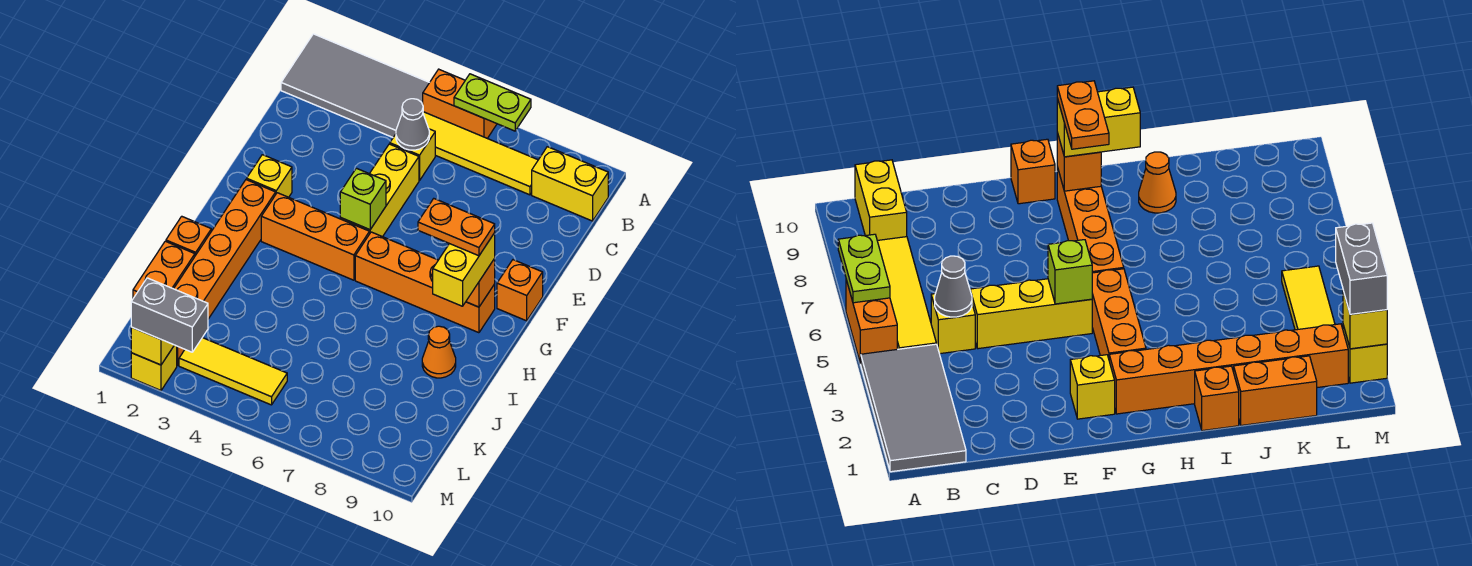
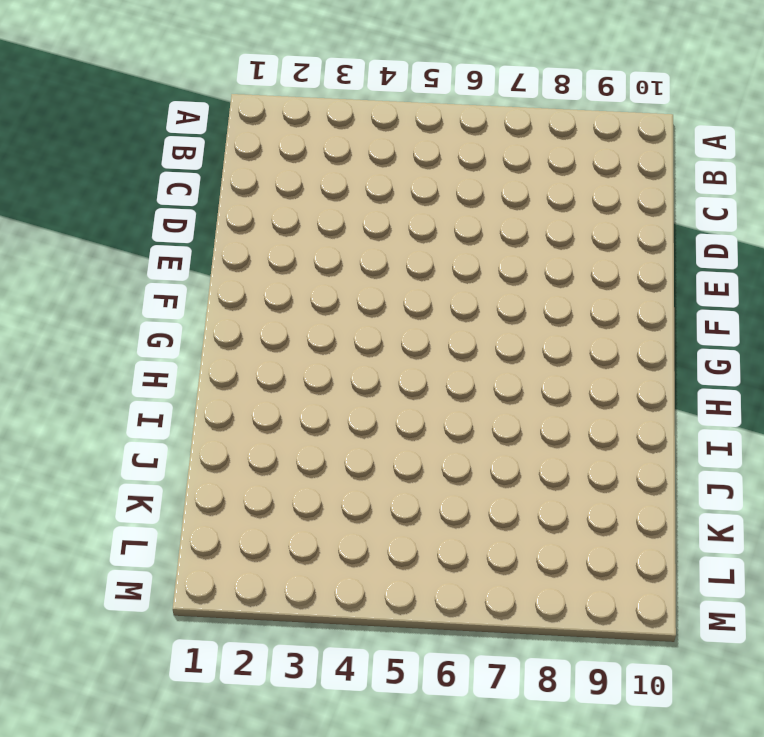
none -> grey tile A1:B4 level 1
none -> orange brick A5:A6 level 1
none -> yellow tile B5:B8 level 1

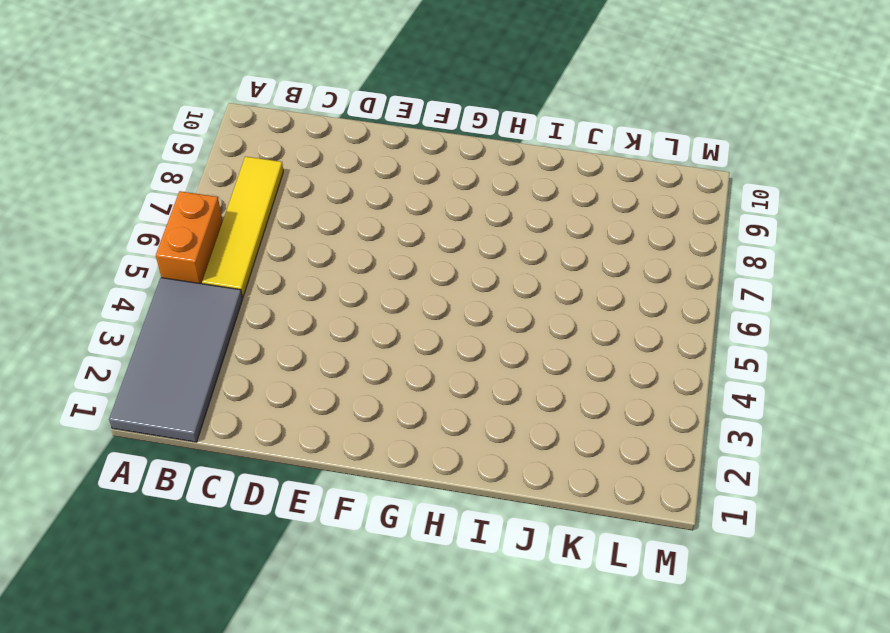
none -> yellow brick B9:B10 level 1
none -> yellow brick C5 level 1
none -> yellow brick D5:F5 level 1

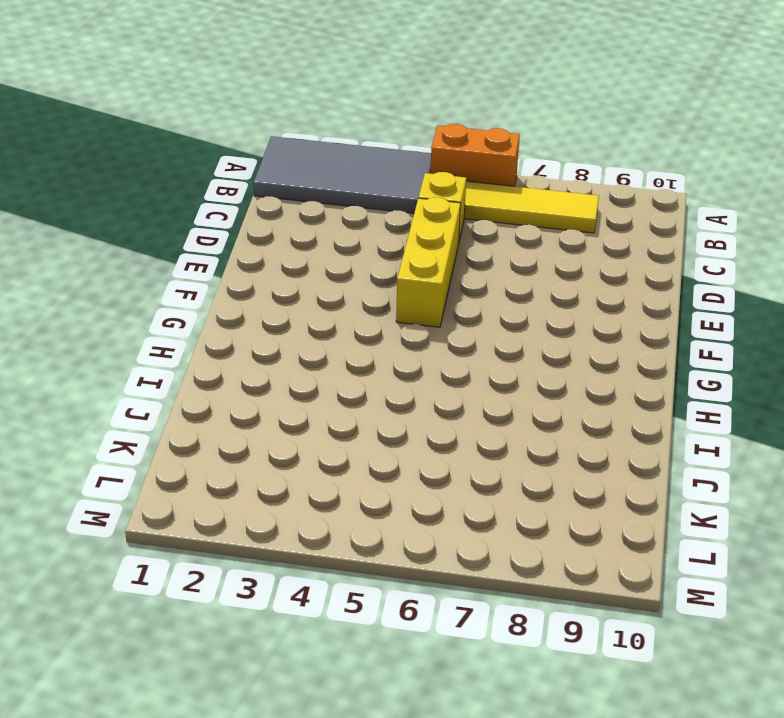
none -> yellow brick B9:B10 level 1
none -> yellow brick F2 level 1
none -> orange brick F10 level 1

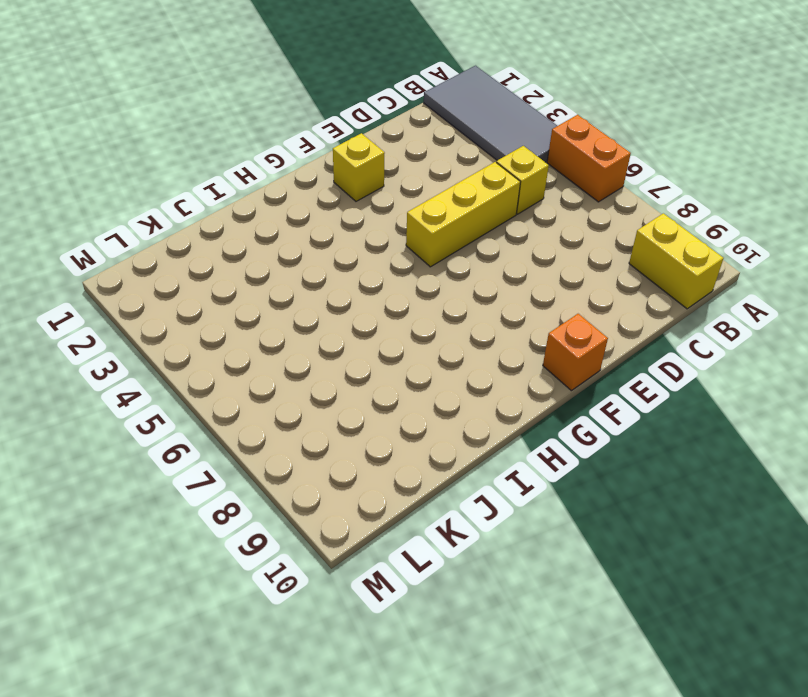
none -> yellow tile B5:B8 level 1
none -> orange brick G2:L2 level 1
none -> orange brick G3:G5 level 1

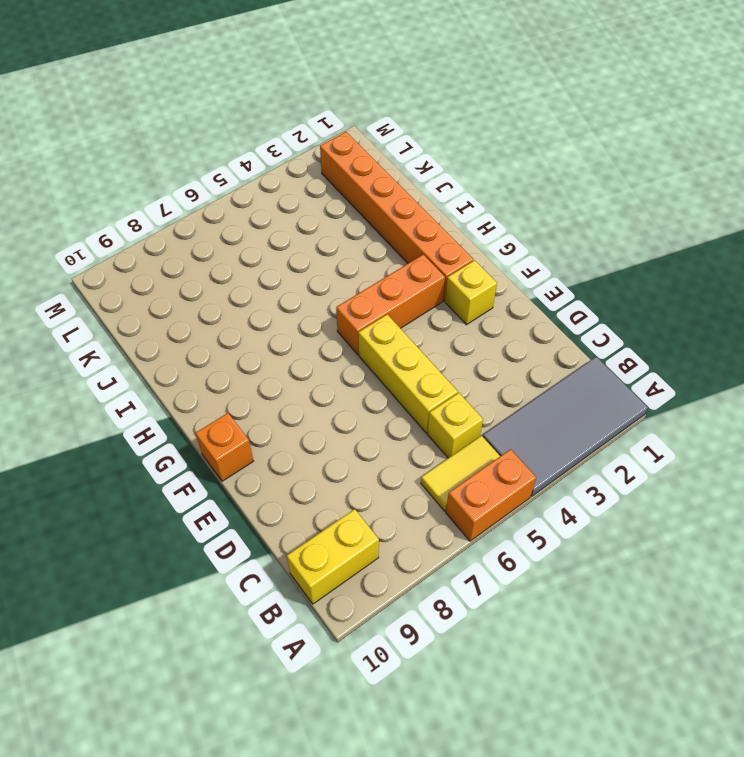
yellow tile B5:B6 level 1 -> yellow tile B5:B8 level 1
none -> orange brick G6:G9 level 1
none -> orange brick I1 level 1
none -> orange cone I9 level 1

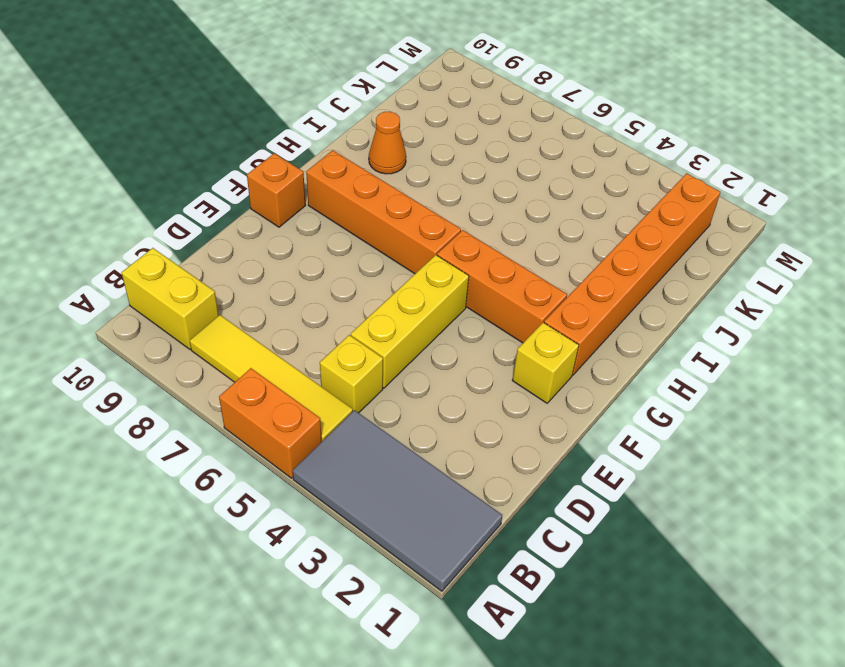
none -> orange brick I1 level 1
none -> orange brick J1:K1 level 1
none -> yellow tile L3:L5 level 1

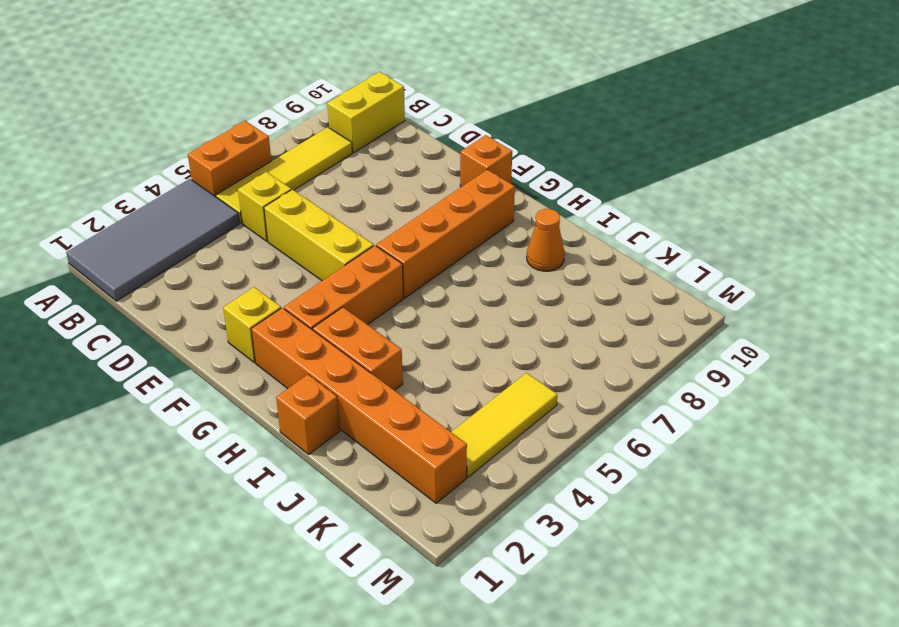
orange brick H3:I3 level 1 -> orange brick J1:K1 level 1
none -> yellow brick M2 level 1
none -> lime plate A6:A7 level 2
none -> grey cone C5 level 2

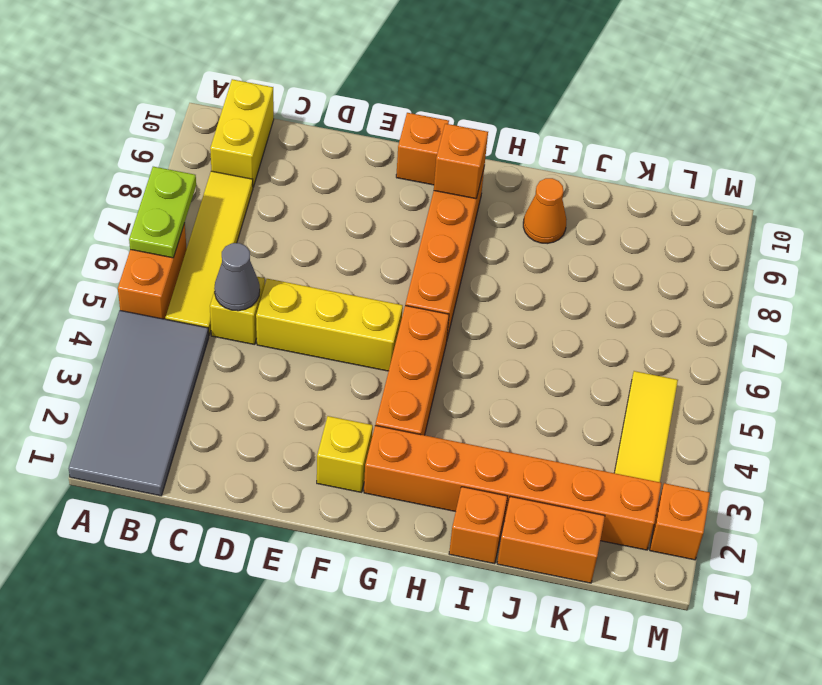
orange brick M2 level 1 -> yellow brick M2 level 1
none -> lime brick F5 level 2
none -> yellow brick M2 level 2
none -> yellow brick G9:H9 level 3

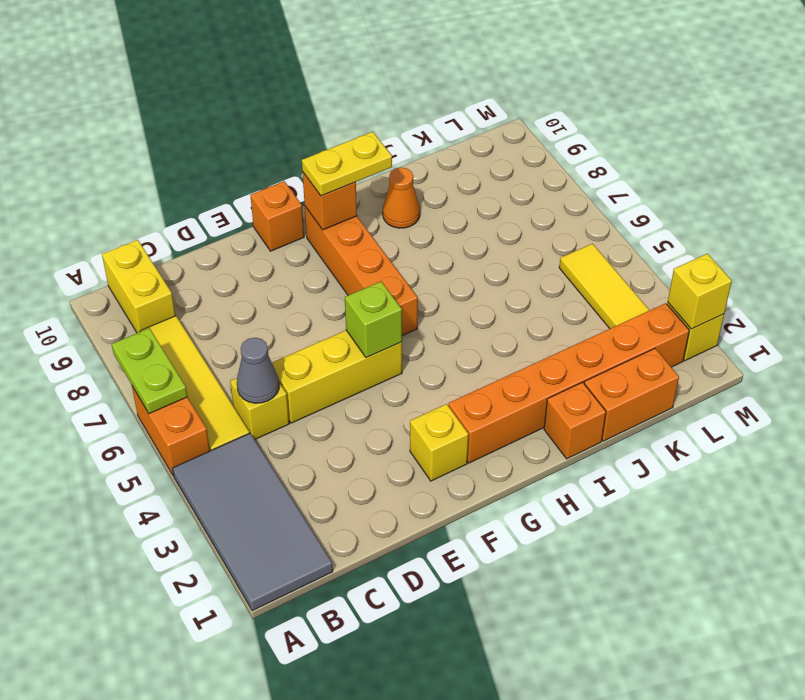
yellow plate G9:H9 level 3 -> yellow brick G9:H9 level 3
none -> orange brick G3:G5 level 1
none -> grey brick M2:M3 level 3
none -> orange plate G8:G9 level 4

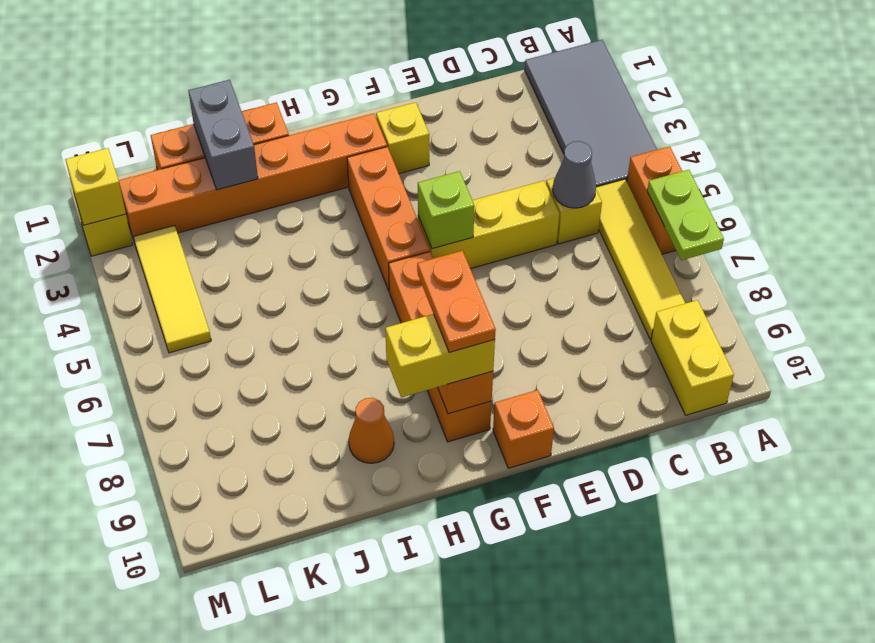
grey brick J1:J2 level 2 -> grey brick M2:M3 level 3

